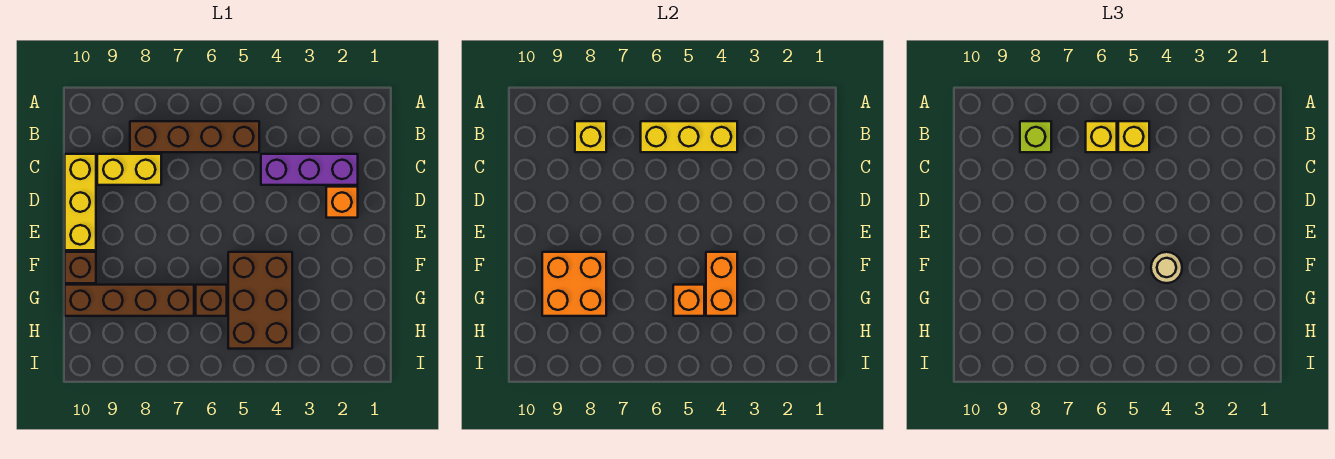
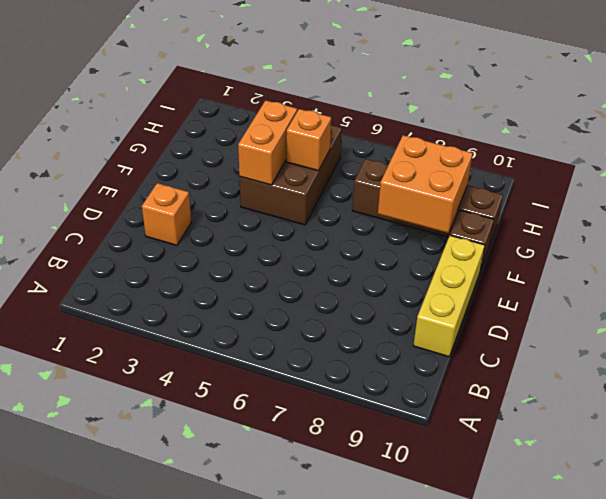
none -> brown brick B5:B8 level 1
none -> purple brick C2:C4 level 1
none -> yellow brick C8:C9 level 1

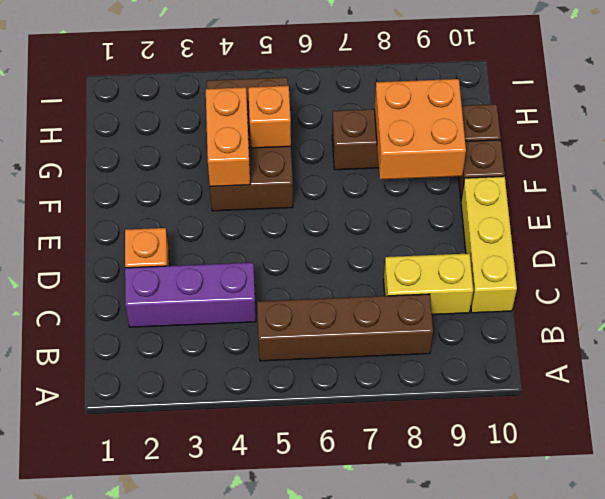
none -> brown brick G6 level 1
none -> yellow brick B4:B6 level 2
none -> yellow brick B8 level 2

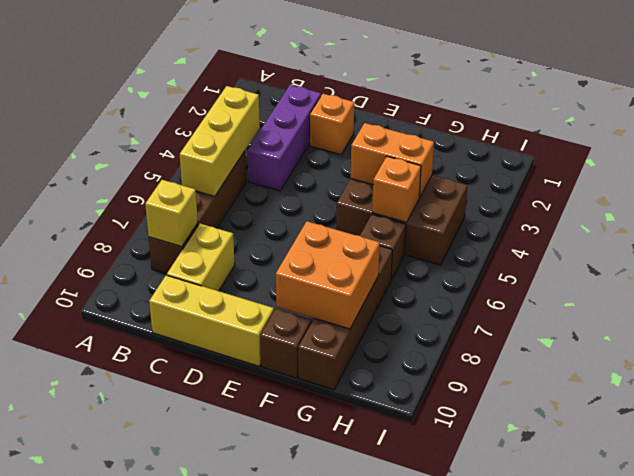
none -> yellow brick B5 level 3
none -> yellow brick B6 level 3
none -> lime brick B8 level 3

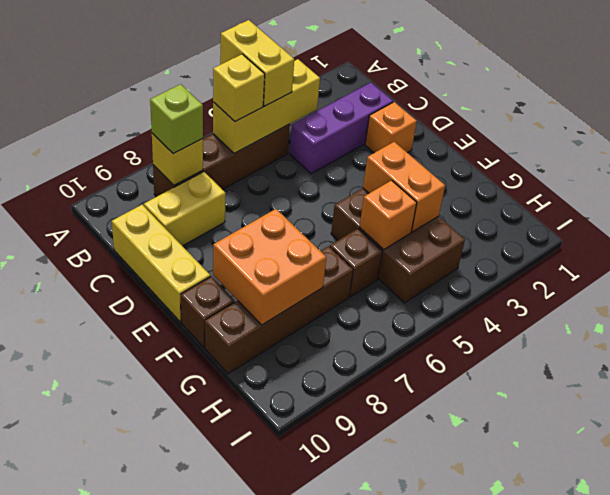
yellow brick A5:B5 level 3 -> yellow brick B5 level 3
none -> tan round brick F4 level 3

